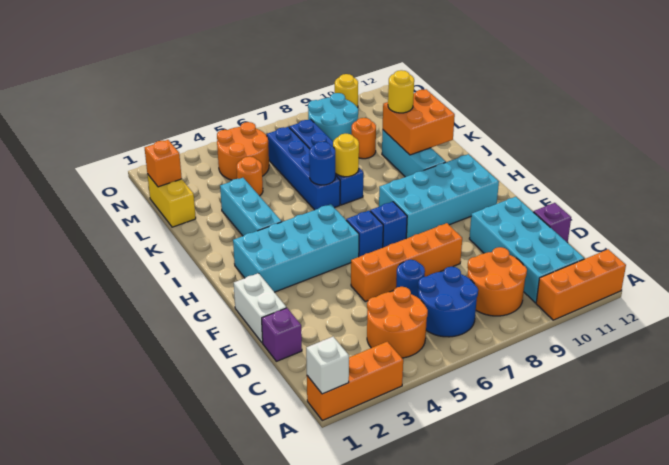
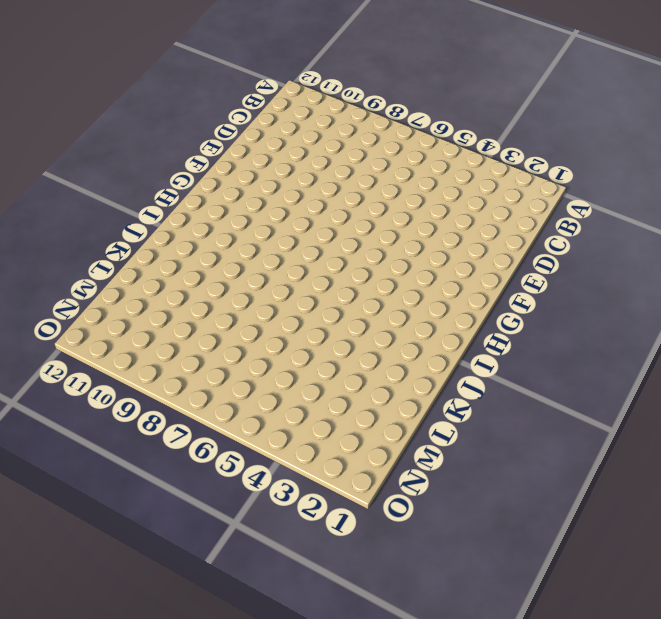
none -> orange brick A1:A3 level 1
none -> orange brick A10:A12 level 1
none -> orange round brick B4:C5 level 1
none -> blue round brick B6:C7 level 1

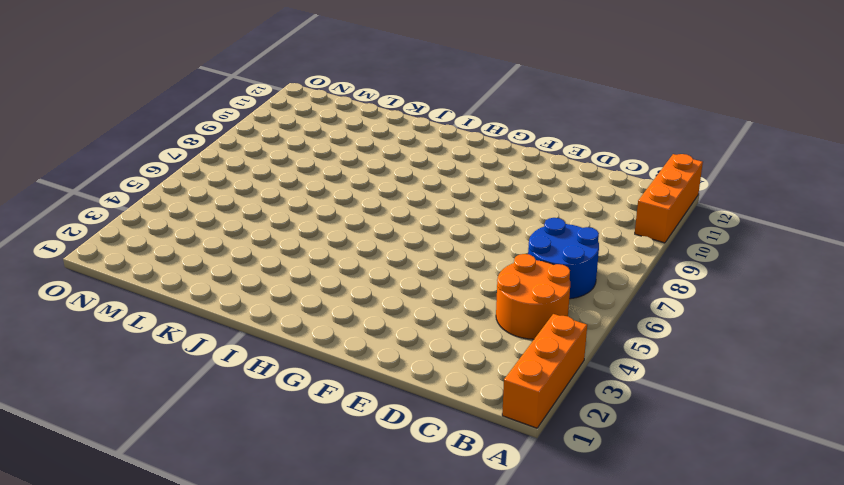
none -> orange round brick B8:C9 level 1
none -> cyan brick B10:E11 level 1
none -> purple brick D1 level 1
none -> blue round brick D6 level 1

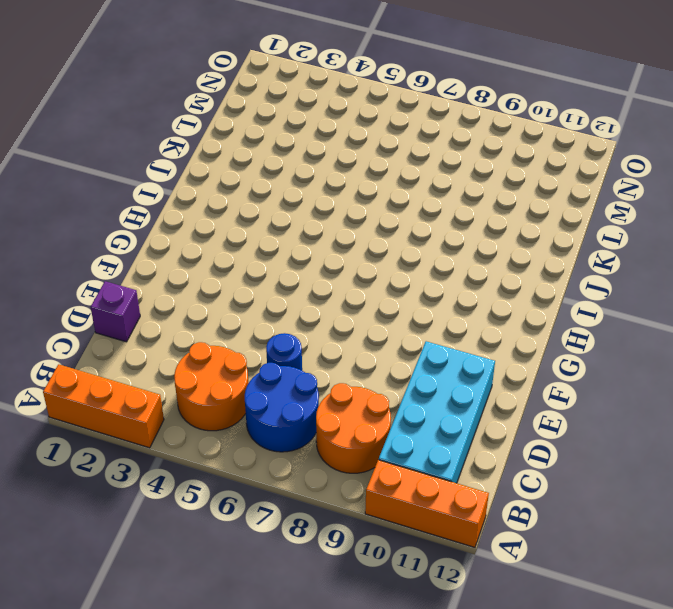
none -> purple brick D12 level 1
none -> white brick E1:F1 level 1
none -> orange brick E5:E8 level 1
none -> cyan brick G2:H5 level 1

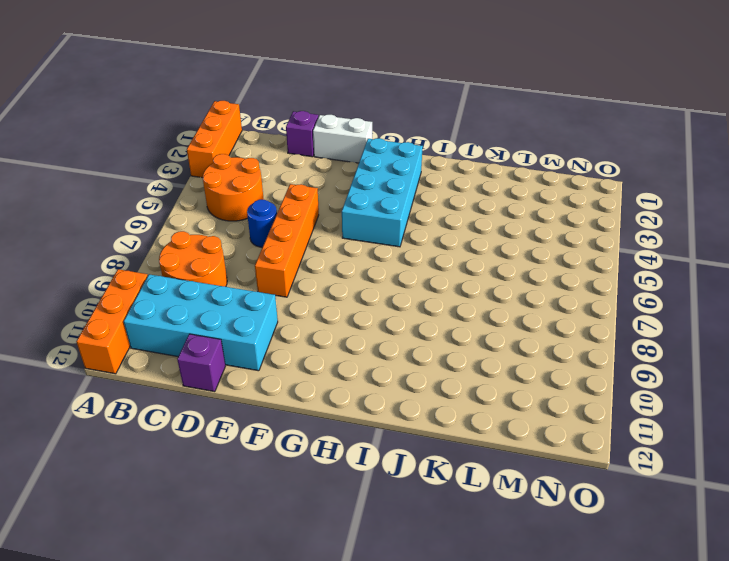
none -> blue round brick B6:C7 level 1
none -> blue brick G6 level 1
none -> blue brick G7 level 1
none -> cyan brick G8:H11 level 1

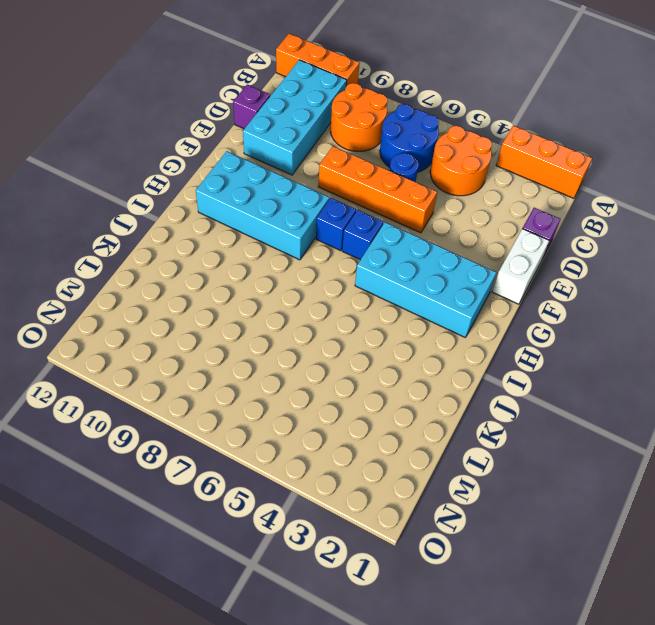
none -> cyan brick I3:K3 level 1
none -> cyan brick I10:K10 level 1
none -> blue brick J6:M6 level 1
none -> blue brick J7:M7 level 1

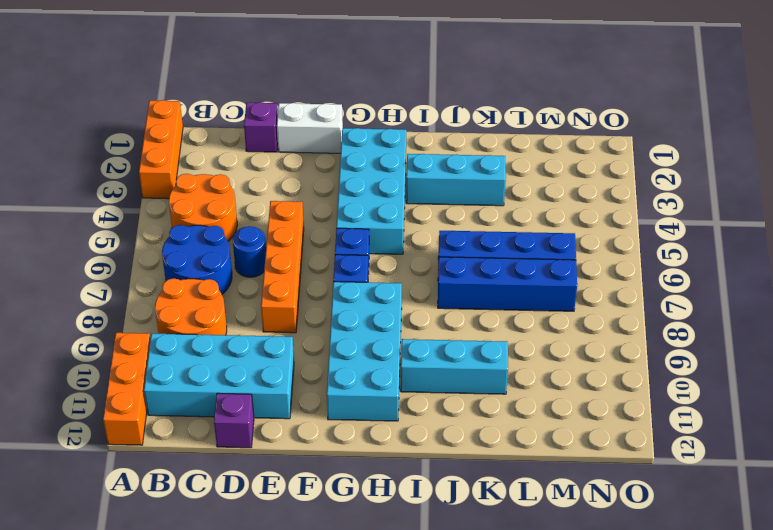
none -> yellow brick L1:M1 level 1
none -> orange round brick L4 level 1
none -> orange round brick L9 level 1
none -> orange round brick M4:N5 level 1

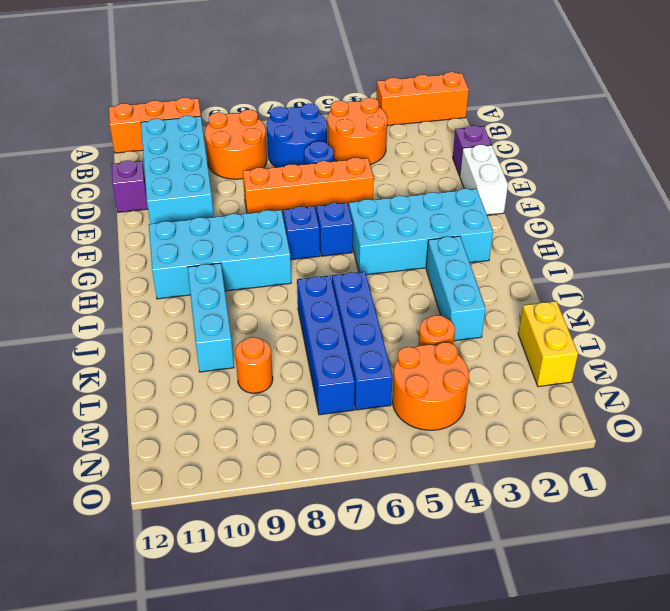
none -> cyan round brick M8:N9 level 1
none -> yellow round brick O10 level 1
none -> white brick A1 level 2
none -> blue round brick J6 level 2

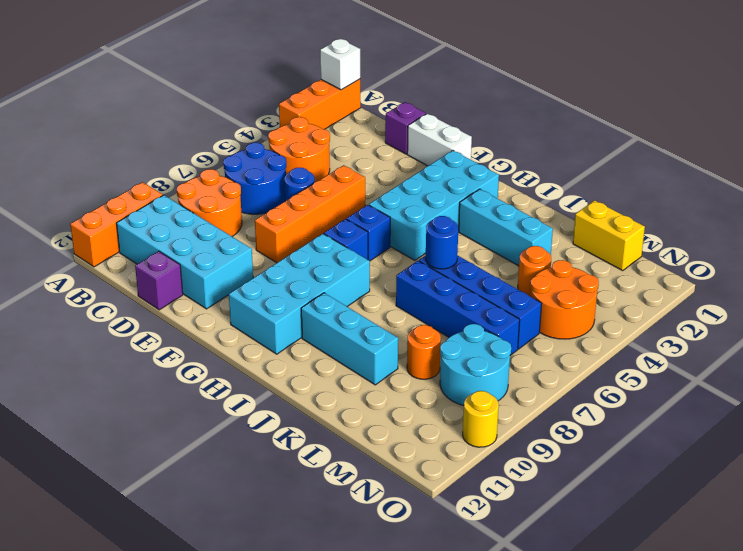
none -> yellow round brick J7 level 2
none -> orange brick J10:K11 level 2
none -> orange brick M1 level 2
none -> yellow round brick K10 level 3

